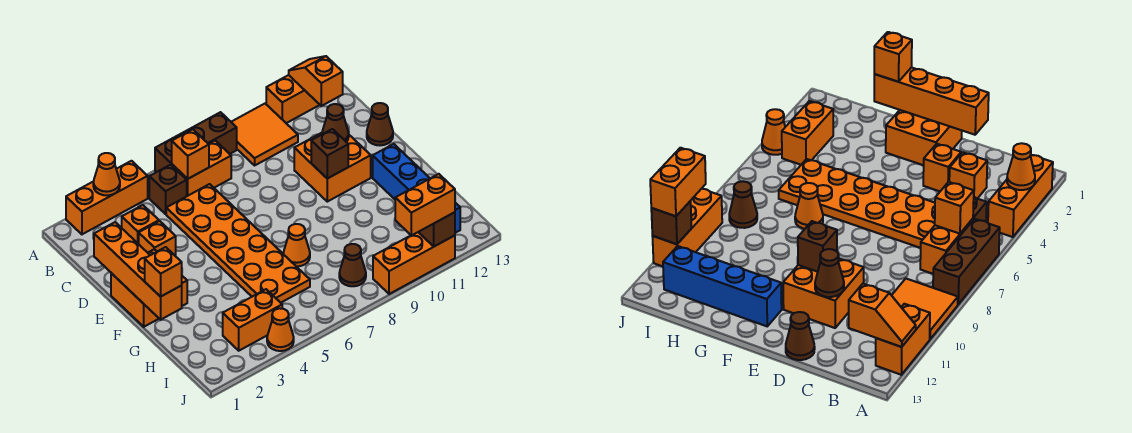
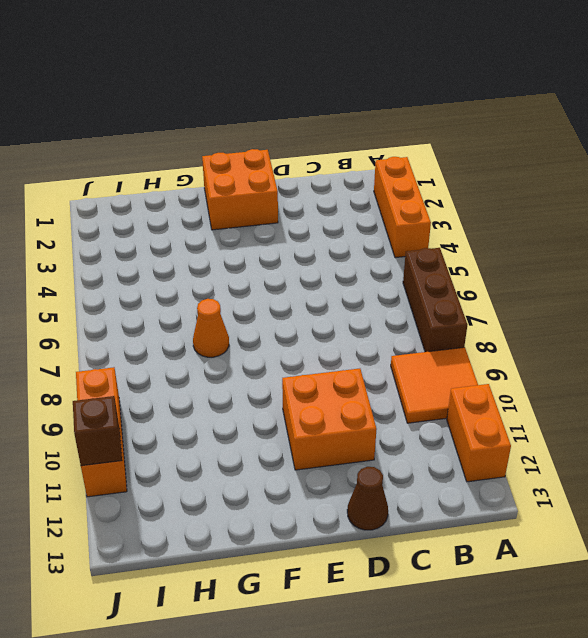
none -> brown brick B5 level 1
none -> orange brick B6:B7 level 1
none -> orange brick C3 level 1

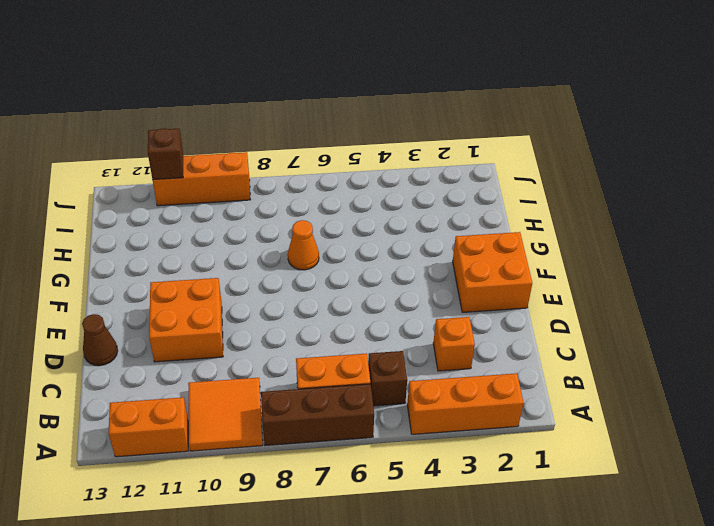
none -> orange plate C5:H6 level 1
none -> orange brick D3 level 1
none -> blue brick F12:I12 level 1

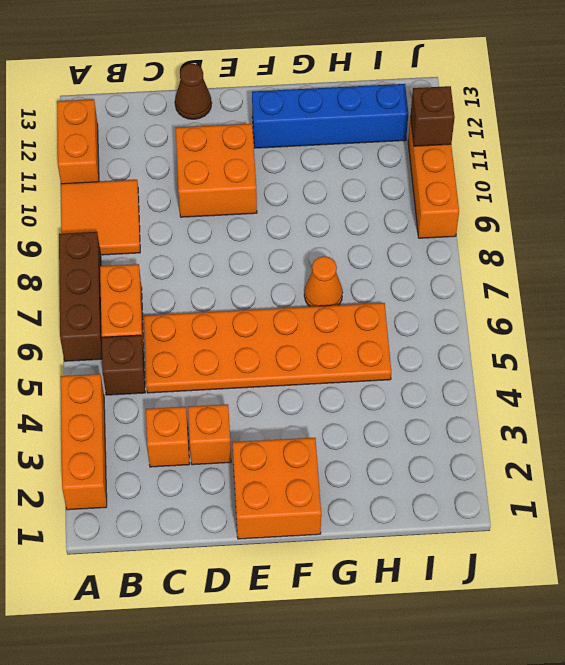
none -> orange brick I3:I4 level 1
none -> brown cone I8 level 1
none -> orange cone J4 level 1

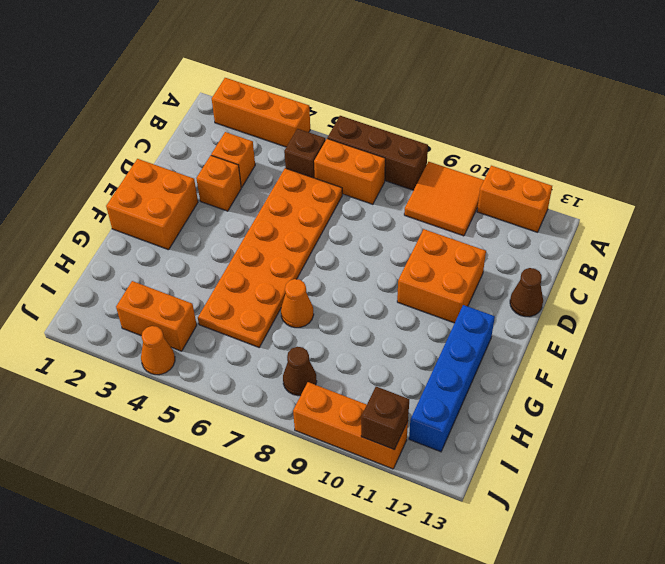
none -> orange cone A3 level 2
none -> orange slope A12:B12 level 2 top B
none -> orange brick B6 level 2

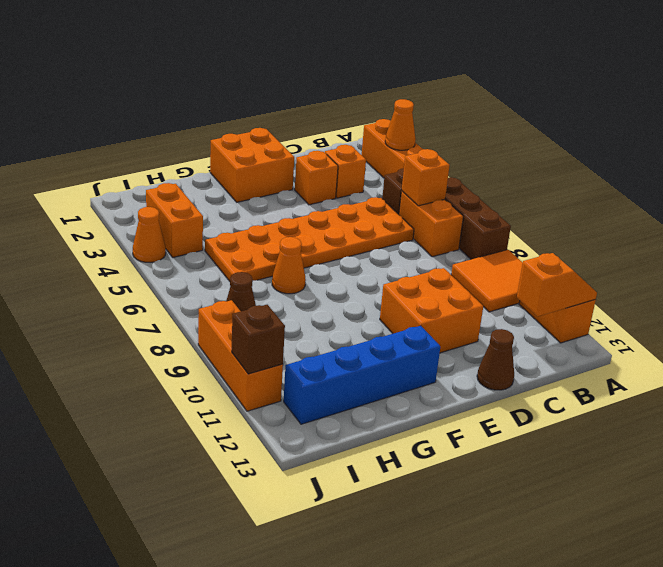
none -> orange brick D1:G1 level 2
none -> brown cone D11 level 2
none -> brown brick E10 level 2

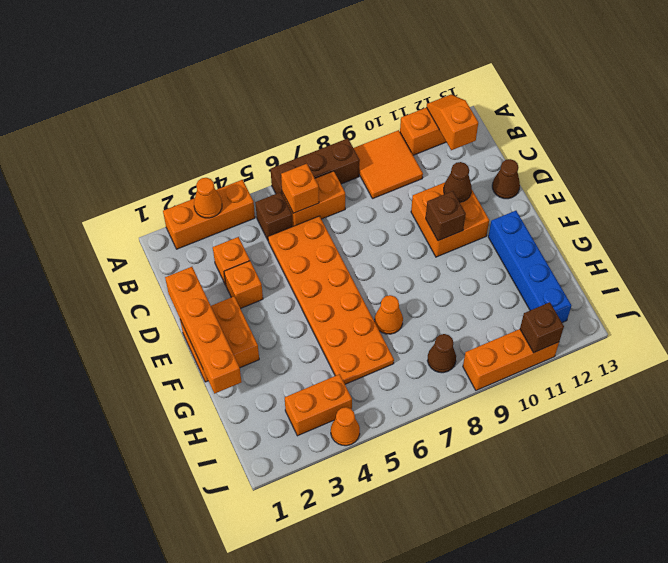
none -> orange brick G1 level 3
none -> orange brick J10:J11 level 3

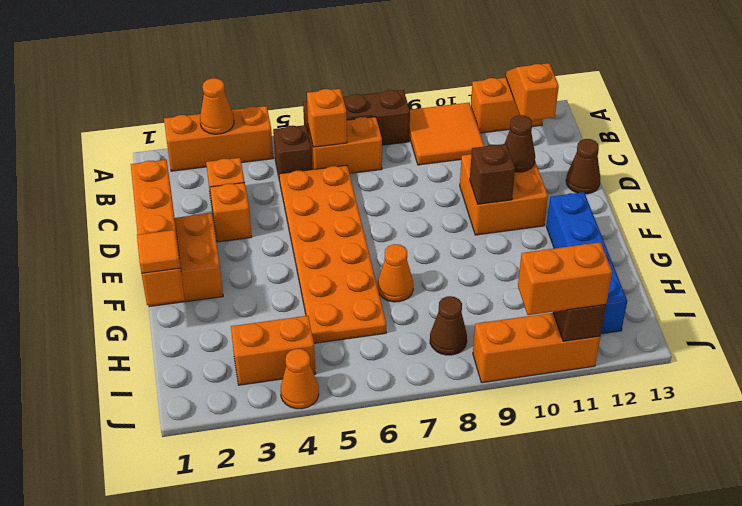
orange tile G1 level 3 -> orange brick G1 level 3

